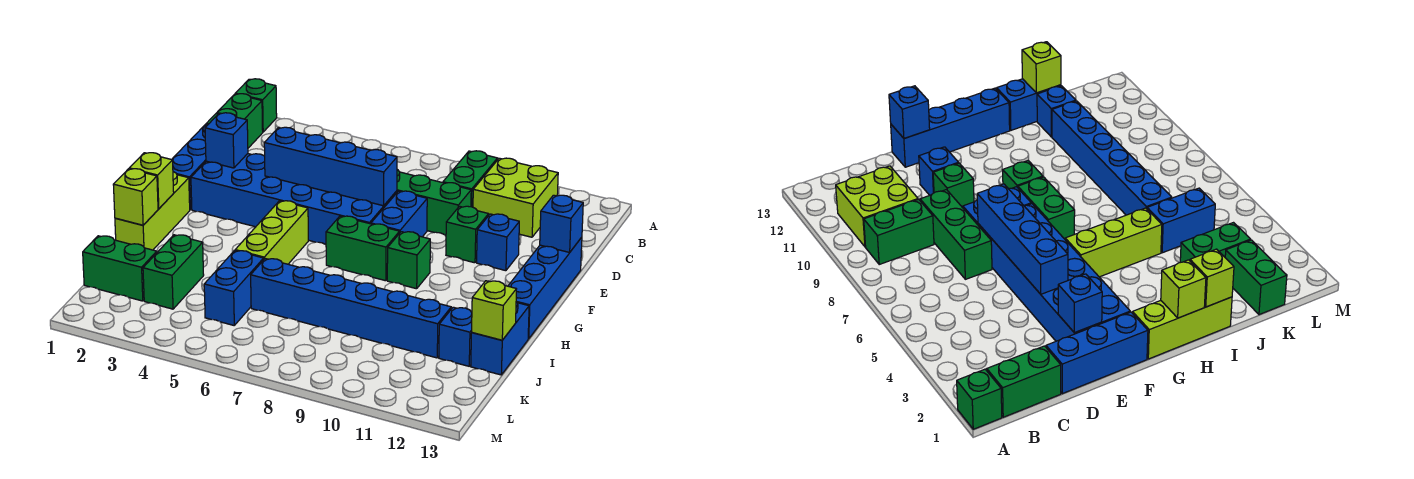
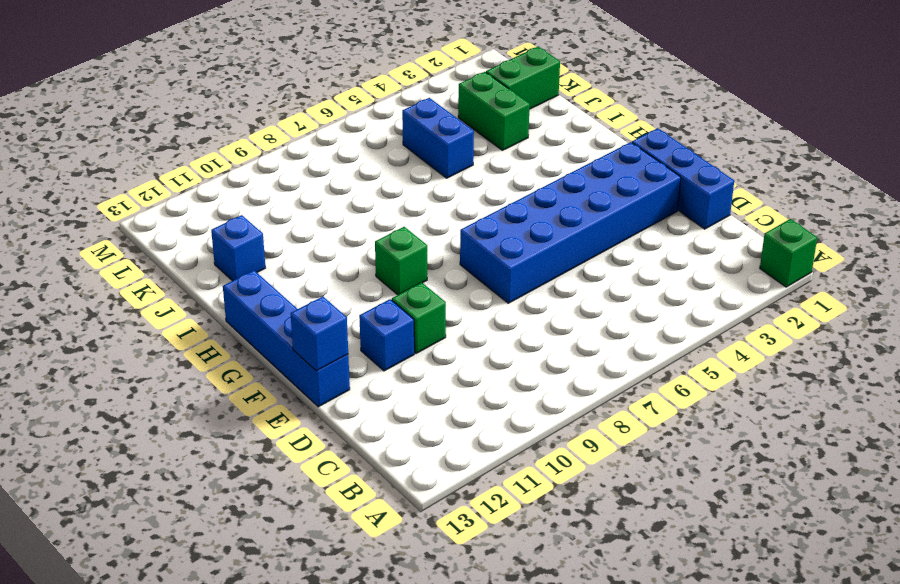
none -> green brick B1:C1 level 1
none -> green brick B9:C9 level 1
none -> lime brick B10:C11 level 1

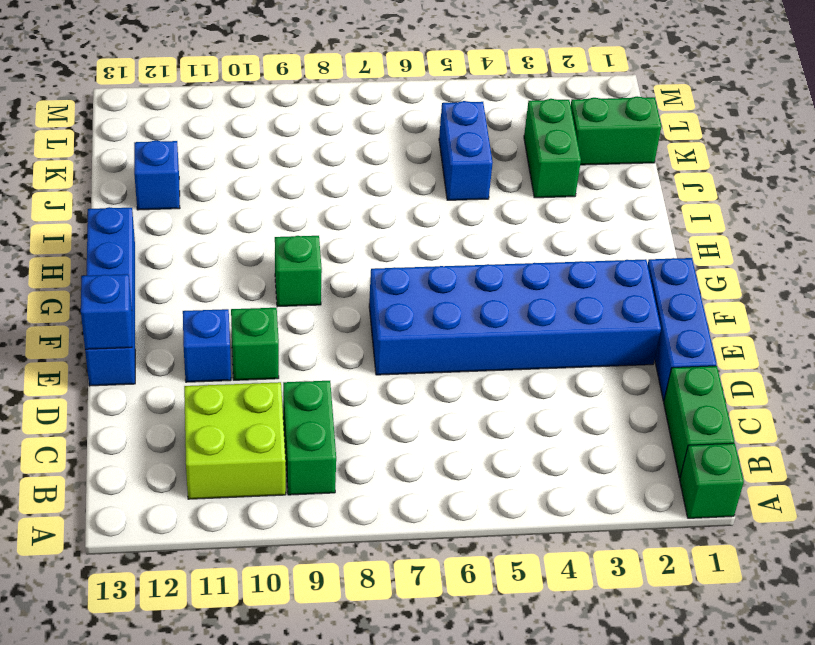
none -> green brick D7:D9 level 1
none -> blue brick E8:F8 level 1
none -> lime brick G1:I1 level 1

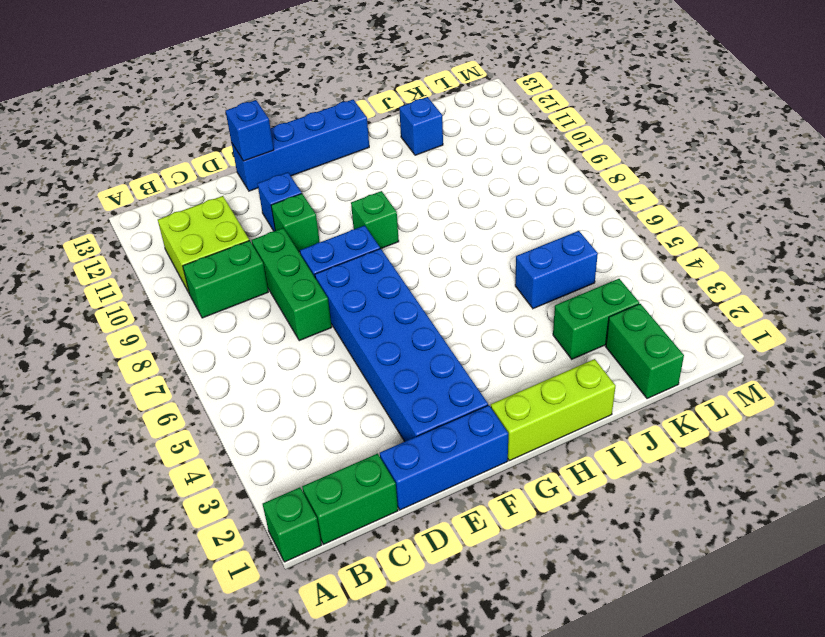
none -> lime brick G5:I5 level 1
none -> green brick G7:G8 level 1
none -> blue brick I13:J13 level 1

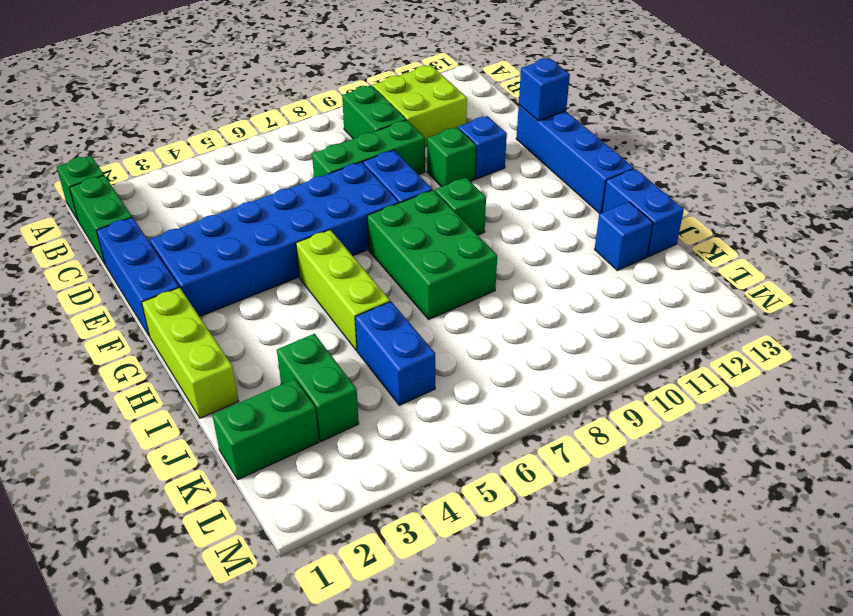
green brick G7:I8 level 1 -> green brick G7:G8 level 1
none -> blue brick J6:J11 level 1
none -> blue brick E2 level 2
none -> blue brick E4:E7 level 2

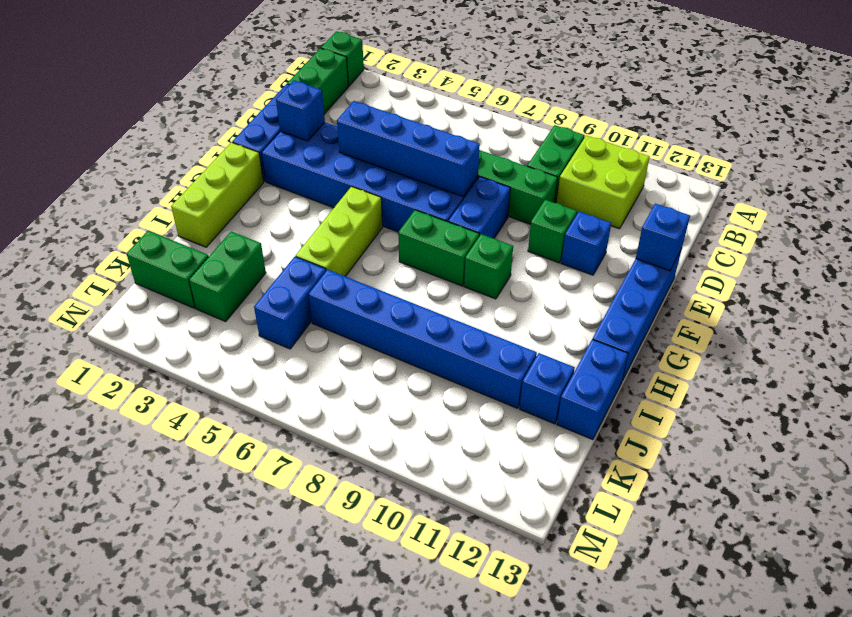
none -> lime brick H1 level 2
none -> lime brick I1 level 2
none -> lime brick J13 level 2

